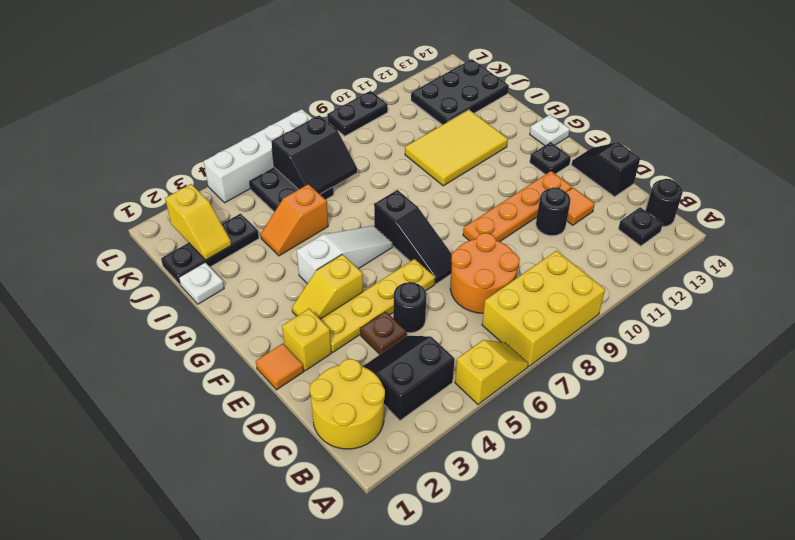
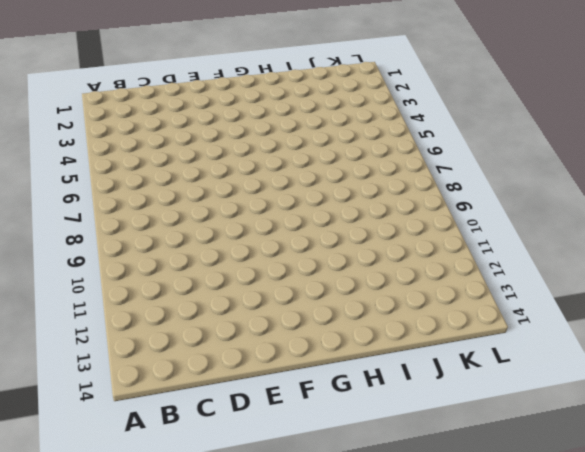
none -> yellow slope A5:A6 level 1 top 5
none -> yellow brick A7:B9 level 1
none -> yellow round brick B1:C2 level 1
none -> black slope B3:C4 level 1 top B

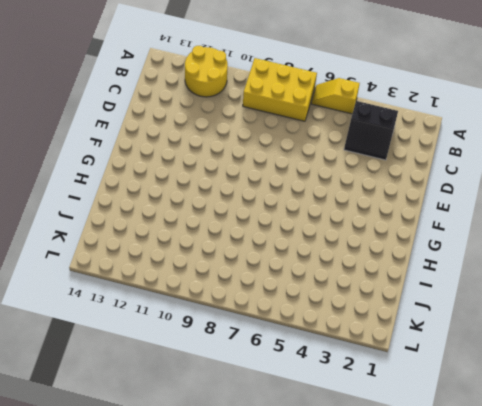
yellow round brick A11:B12 level 1 -> yellow round brick B1:C2 level 1
none -> black plate B13 level 1
none -> black round brick B14 level 1
none -> orange round brick C7:D8 level 1
none -> brown plate D4 level 1

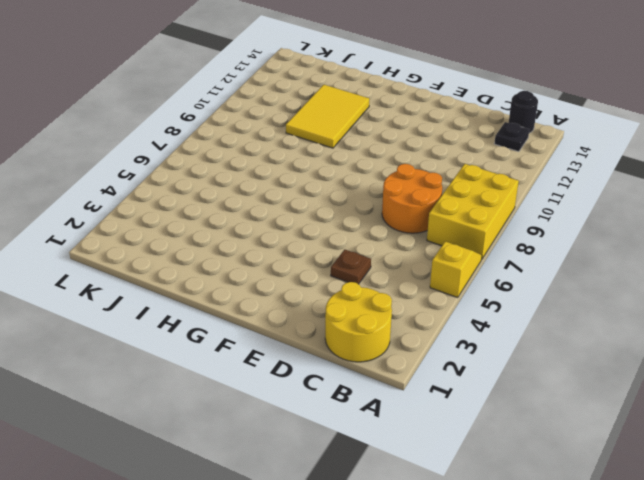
none -> black slope B3:C4 level 1 top B
none -> black round brick D5 level 1
none -> black round brick D11 level 1
none -> orange tile D12 level 1

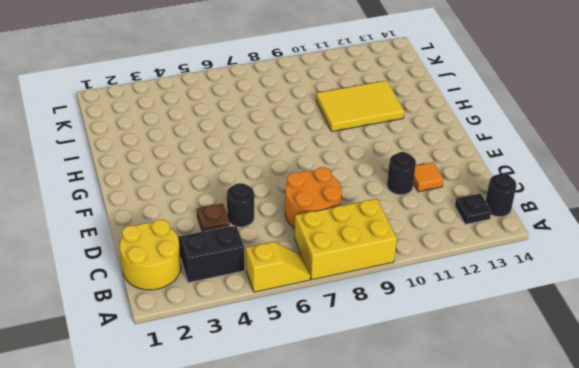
none -> black slope D14:E14 level 1 top D
none -> orange tile E1 level 1
none -> yellow brick E2 level 1
none -> yellow plate E3:E6 level 1

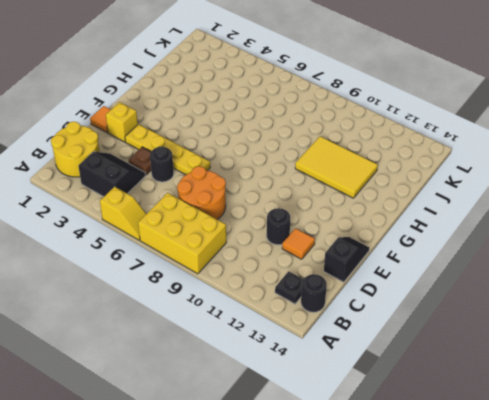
none -> black slope E7:G7 level 1 top G
none -> orange plate E9:E12 level 1
none -> yellow slope F3:F4 level 1 top 4
none -> black plate F13 level 1

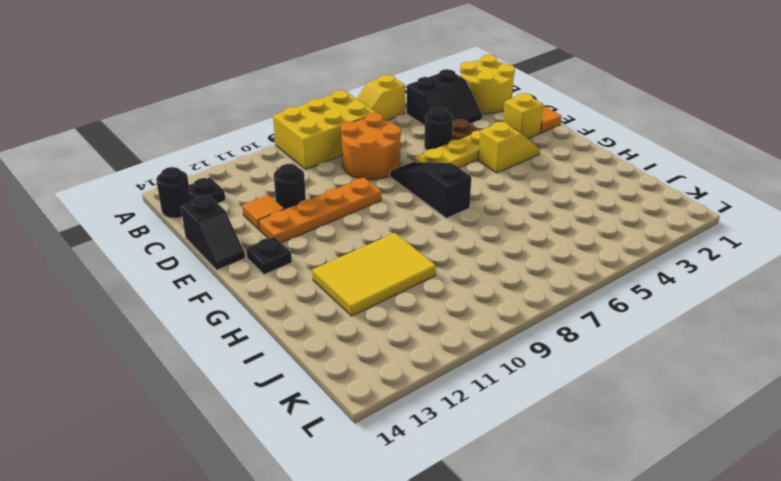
none -> white slope G4:G6 level 1 top 4
none -> white plate G14 level 1
none -> white plate I1 level 1
none -> orange slope I4:I5 level 1 top 5

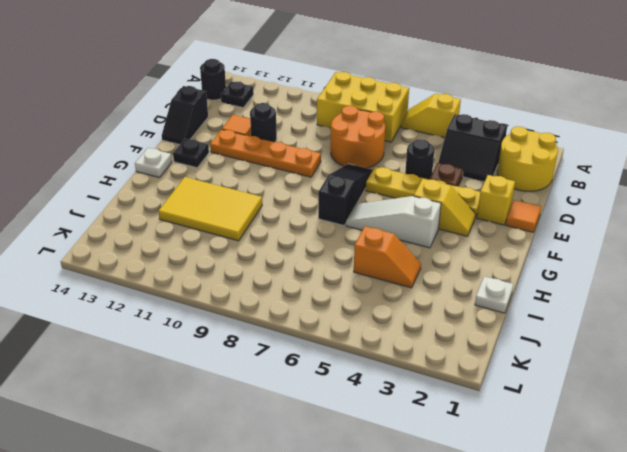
none -> black plate J1:J3 level 1
none -> black plate J5:K6 level 1
none -> black plate J12:K14 level 1
none -> white brick L4:L7 level 1

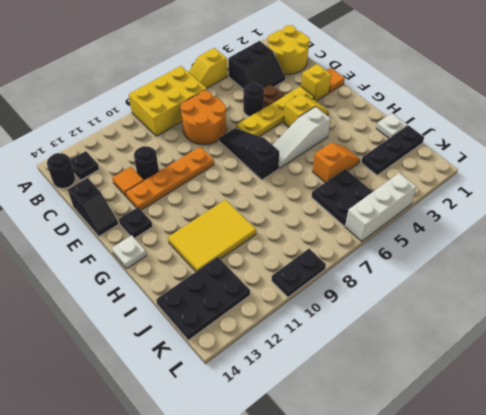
white brick L4:L6 level 1 -> white brick L4:L7 level 1
none -> yellow slope J2:K2 level 2 top K
none -> black slope J6:K7 level 2 top K

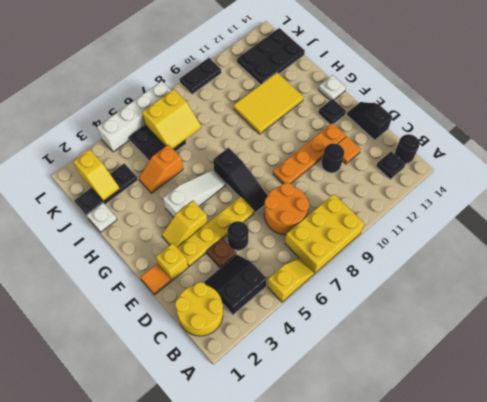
yellow slope J6:K7 level 2 top K -> black slope J6:K7 level 2 top K

